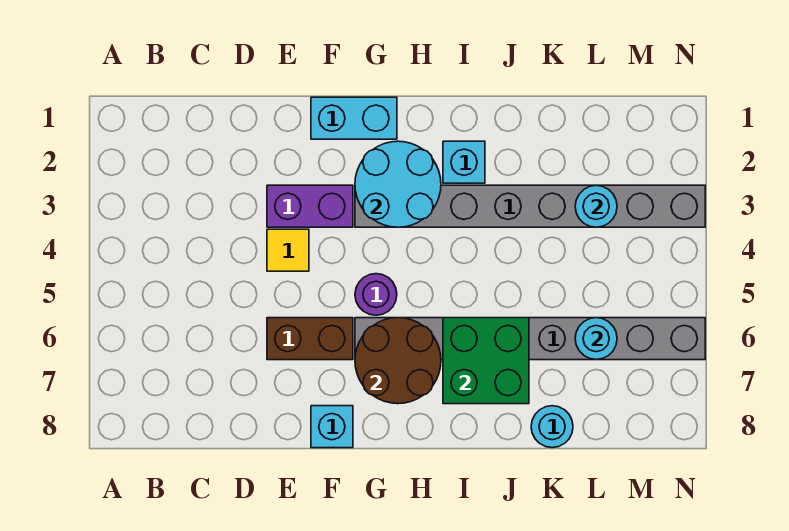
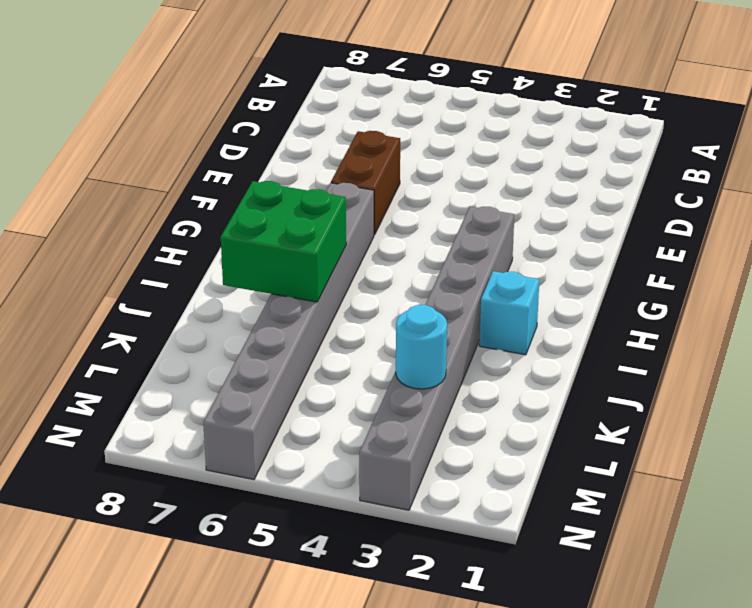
none -> purple brick E3:F3 level 1
none -> yellow tile E4 level 1
none -> cyan brick F1:G1 level 1

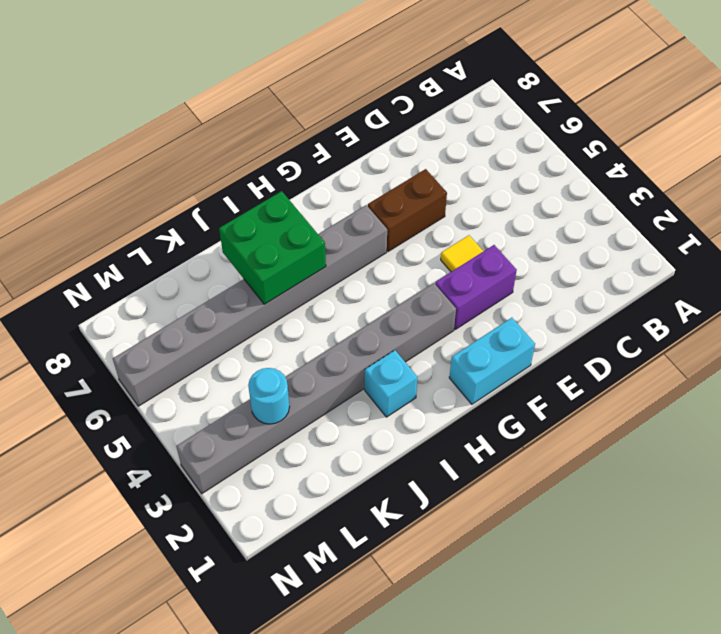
none -> cyan brick F8 level 1
none -> purple round brick G5 level 1
none -> cyan round brick K8 level 1

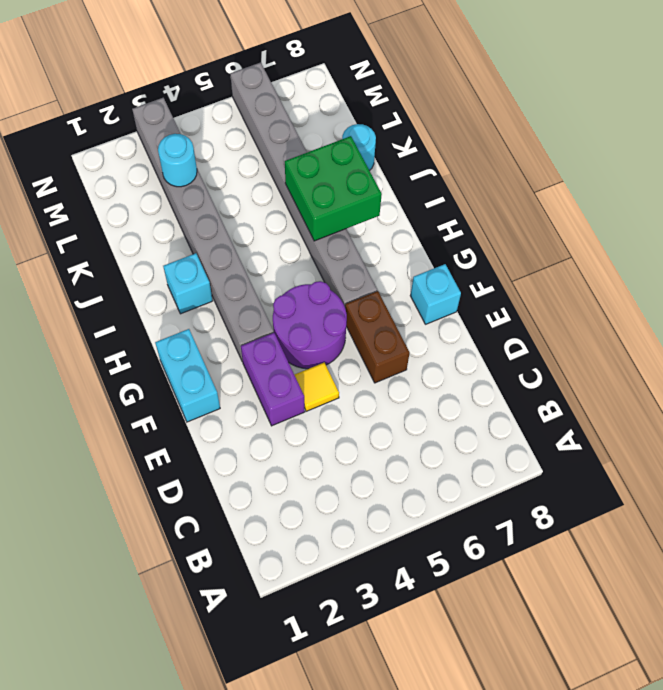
purple round brick F4:G5 level 1 -> purple round brick G5 level 1
none -> cyan round brick G2:H3 level 2
none -> brown round brick G6:H7 level 2
none -> cyan round brick L6 level 2

